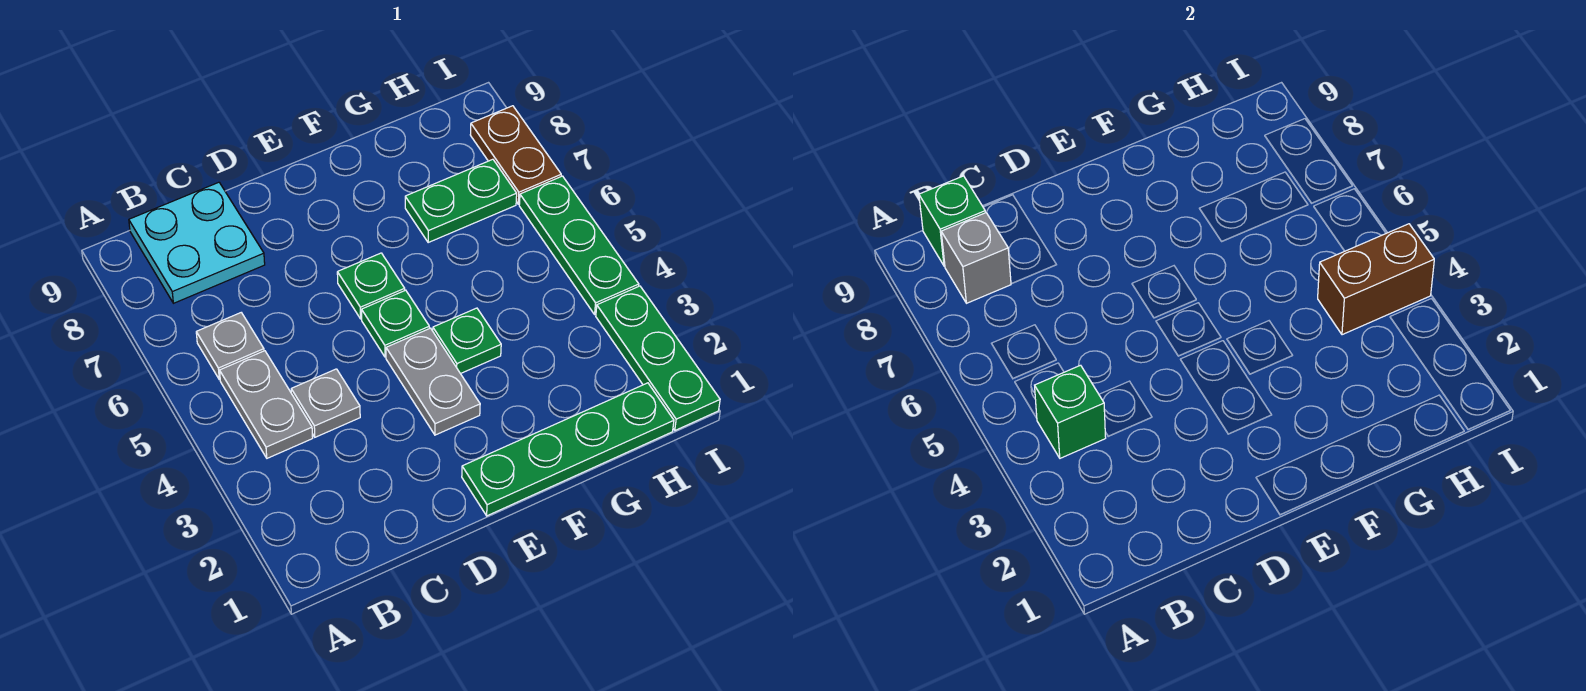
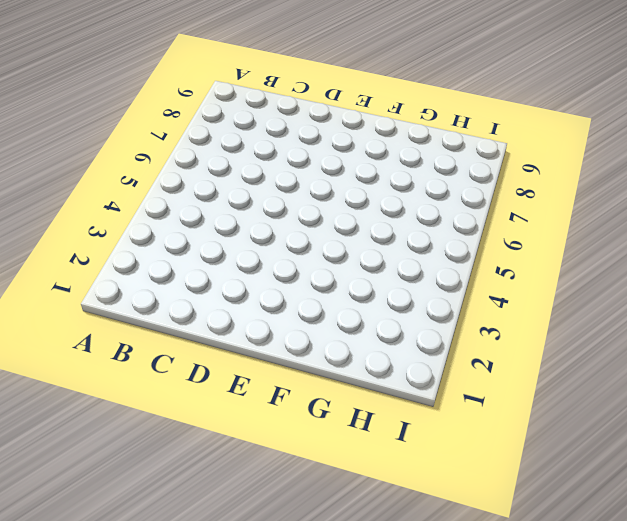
none -> grey plate B4:B5 level 1
none -> grey plate B6 level 1
none -> cyan plate B8:C9 level 1

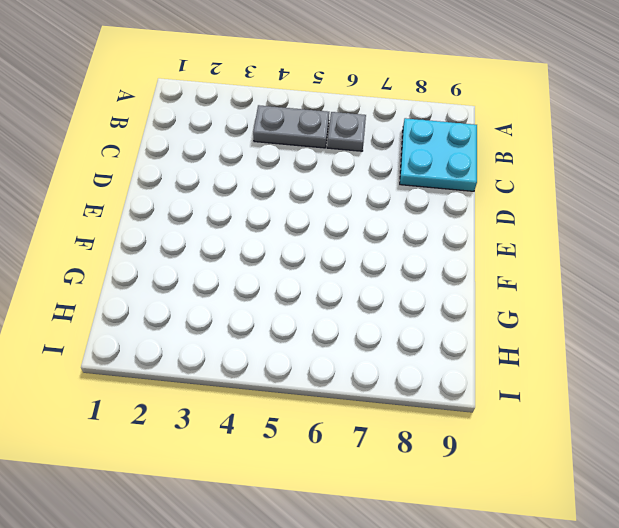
none -> grey plate C4 level 1
none -> green plate E1:H1 level 1
none -> grey plate E3:E4 level 1

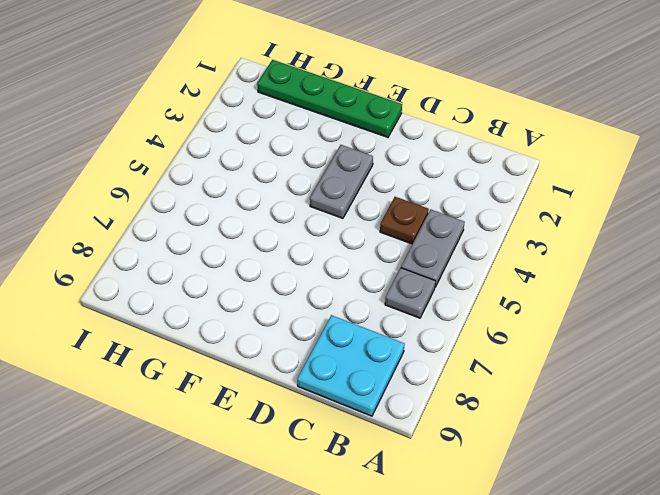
brown plate C4 level 1 -> grey plate C4 level 1
none -> green plate E5 level 1
none -> green plate E6 level 1
none -> green plate F4 level 1

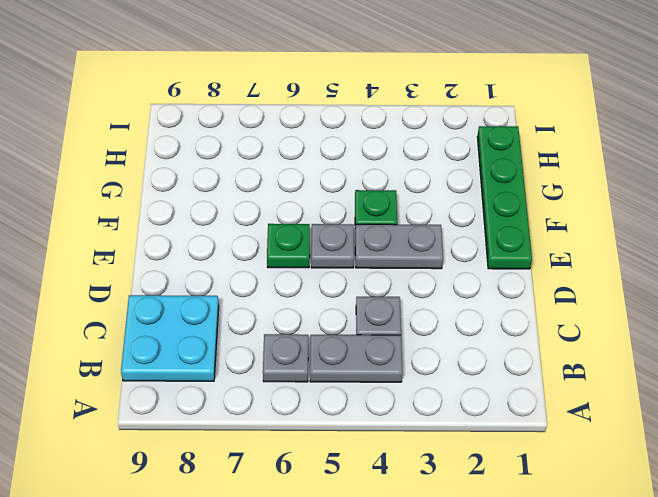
grey plate E5 level 1 -> green plate E5 level 1
none -> green plate G7:H7 level 1
none -> green plate I1:I3 level 1
none -> green plate I4:I6 level 1

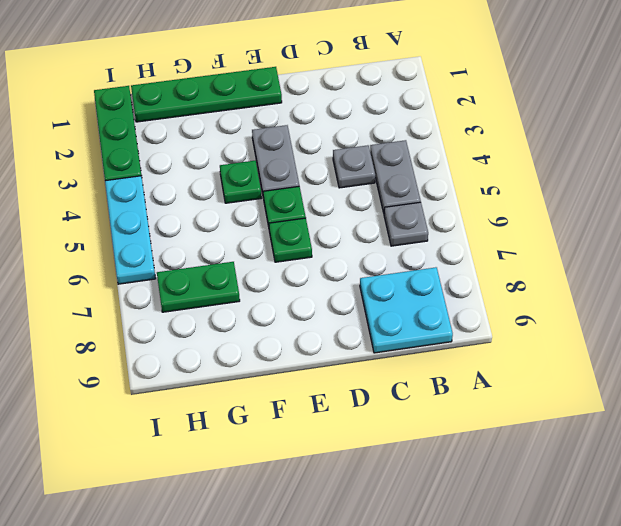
cyan plate I4:I6 level 1 -> green plate I4:I6 level 1
none -> brown plate I7:I8 level 1
none -> green brick B4 level 2
none -> grey brick B8 level 2

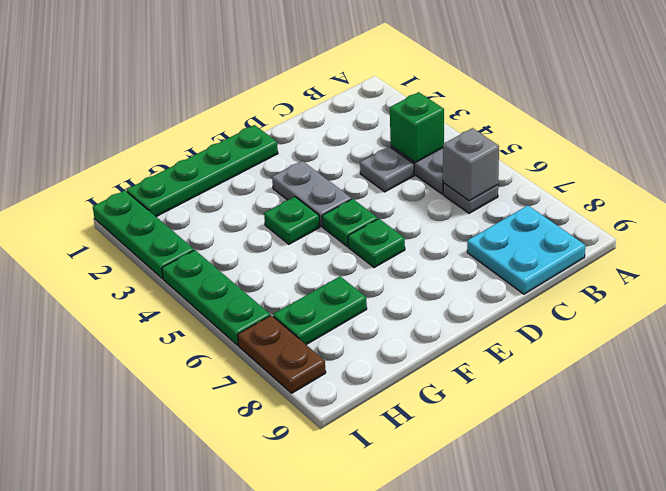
grey brick B6 level 2 -> grey brick B8 level 2
none -> green brick B9 level 2
none -> brown brick H4:I4 level 2

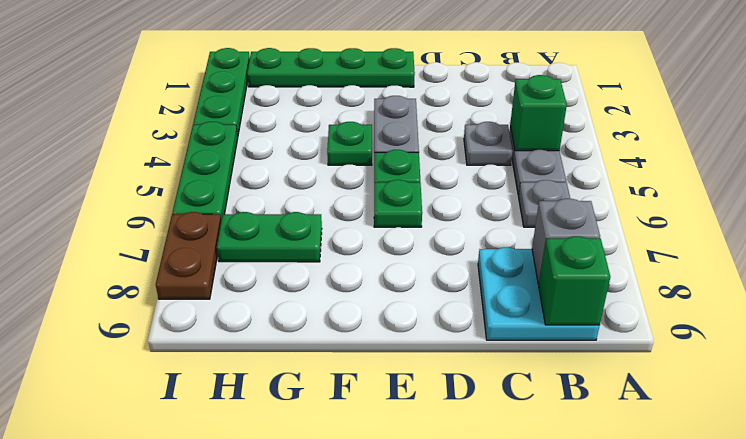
none -> brown brick H4:I4 level 2

